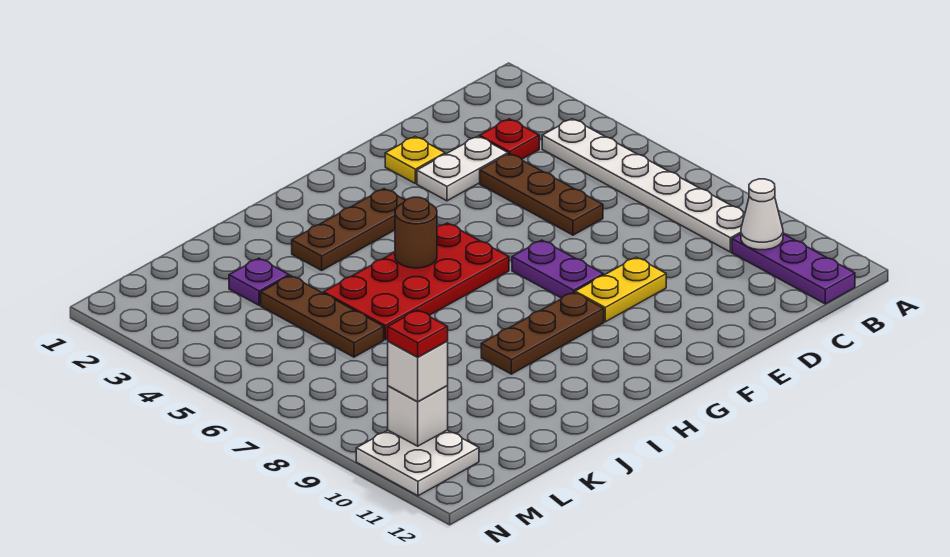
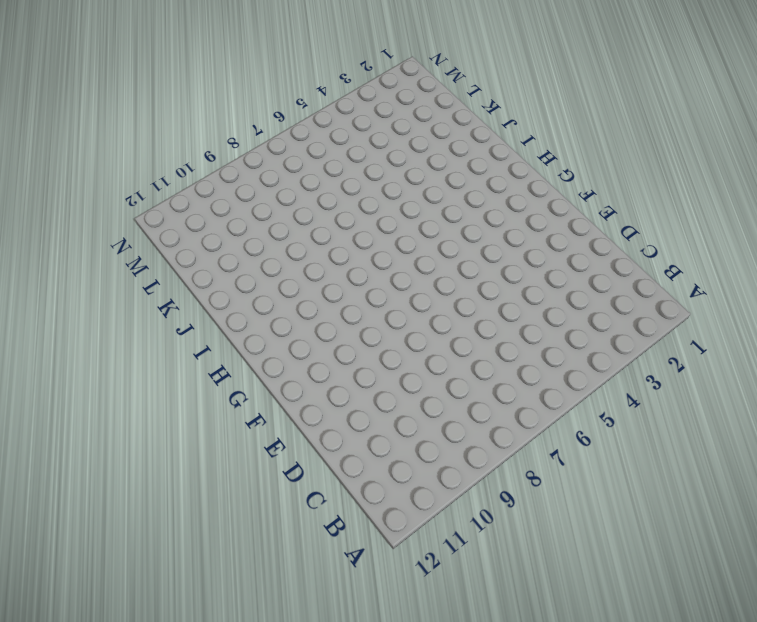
none -> white plate B4:B9 level 1
none -> purple plate B10:B12 level 1
none -> red plate C3 level 1

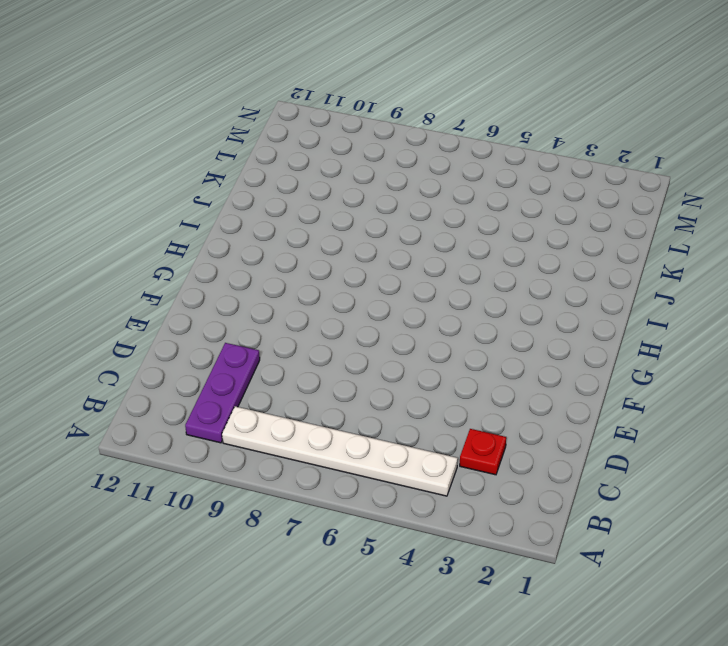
purple plate B10:D10 level 1 -> purple plate B10:B12 level 1
none -> white plate D3:E3 level 1
none -> brown plate D4:D6 level 1
none -> yellow plate E2 level 1

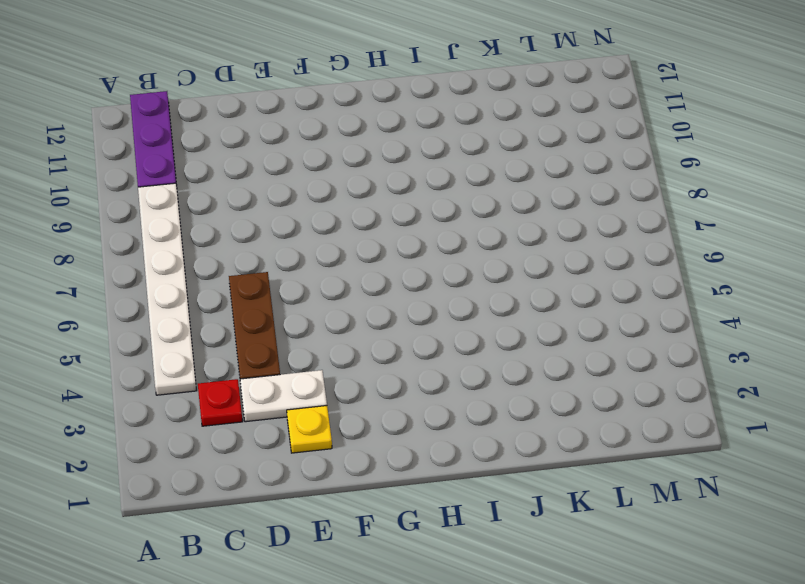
none -> yellow plate E9:F9 level 1
none -> purple plate F7:F8 level 1
none -> brown plate G3:I3 level 1

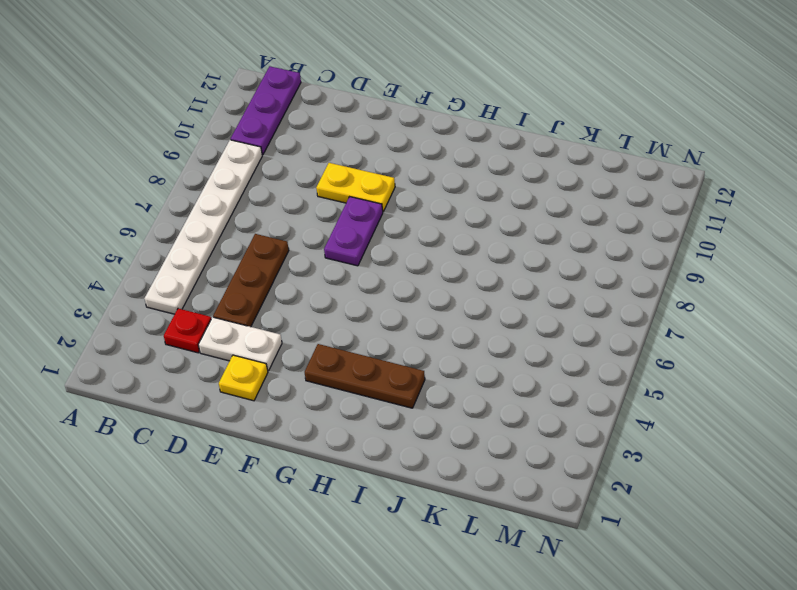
none -> red plate G5:J6 level 1
none -> brown plate G9:I9 level 1
none -> purple plate K3 level 1

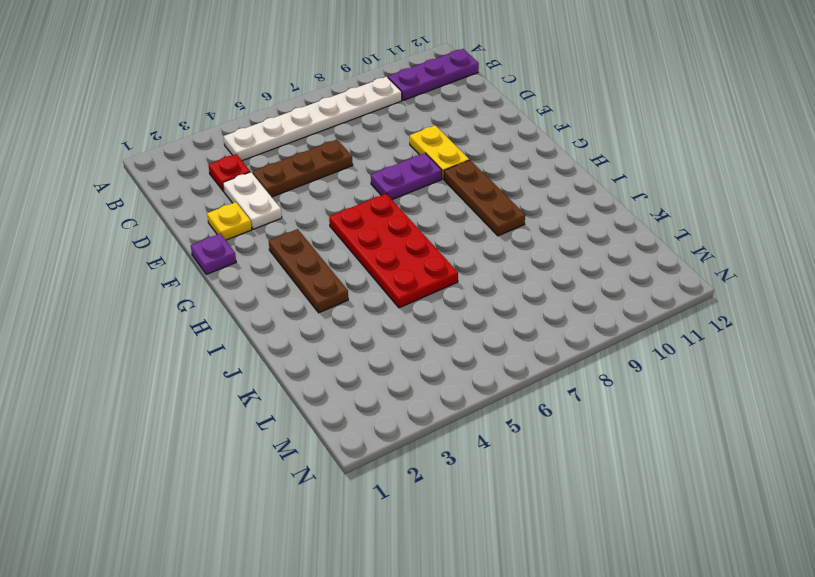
purple plate F1 level 1 -> purple plate K3 level 1
none -> brown plate K4:K6 level 1
none -> white plate M10:N11 level 1
none -> white cone B10 level 2

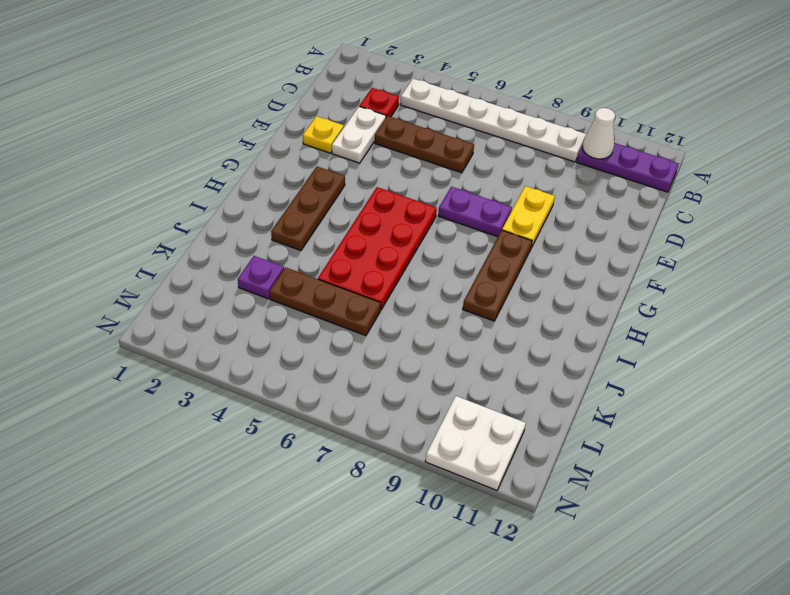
none -> brown round brick H5 level 2
none -> white brick M10 level 2
none -> white brick M10 level 3

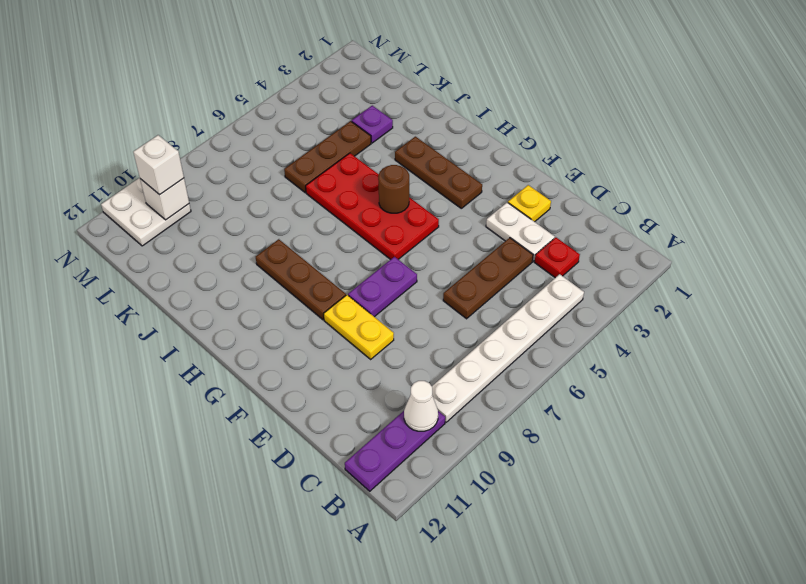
none -> red plate M10 level 4

